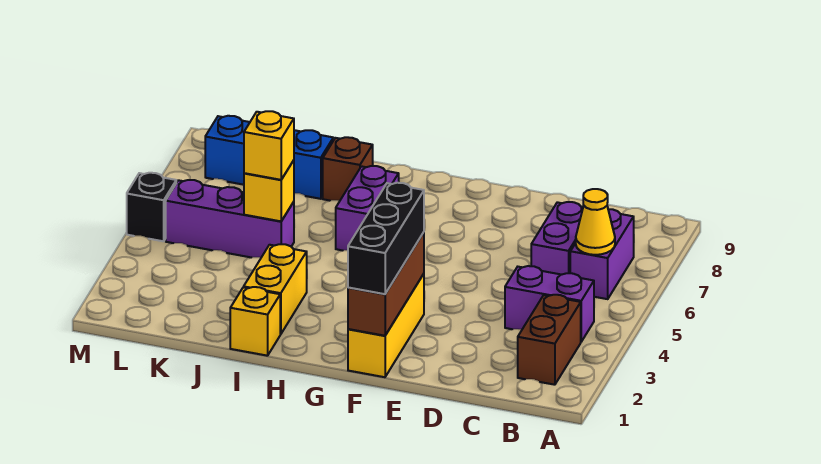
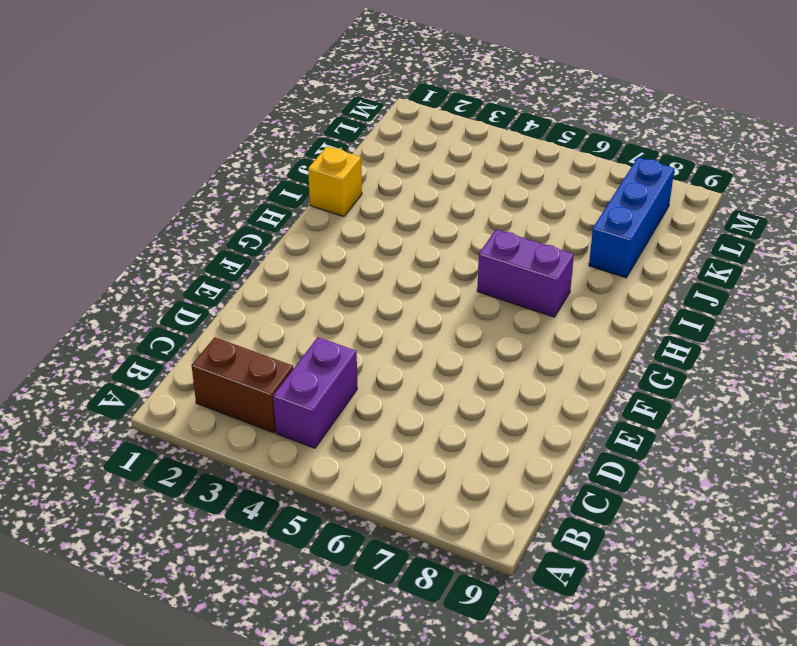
none -> purple brick B6:B7 level 1
none -> purple brick C6:C7 level 1
none -> yellow brick F1:F3 level 1

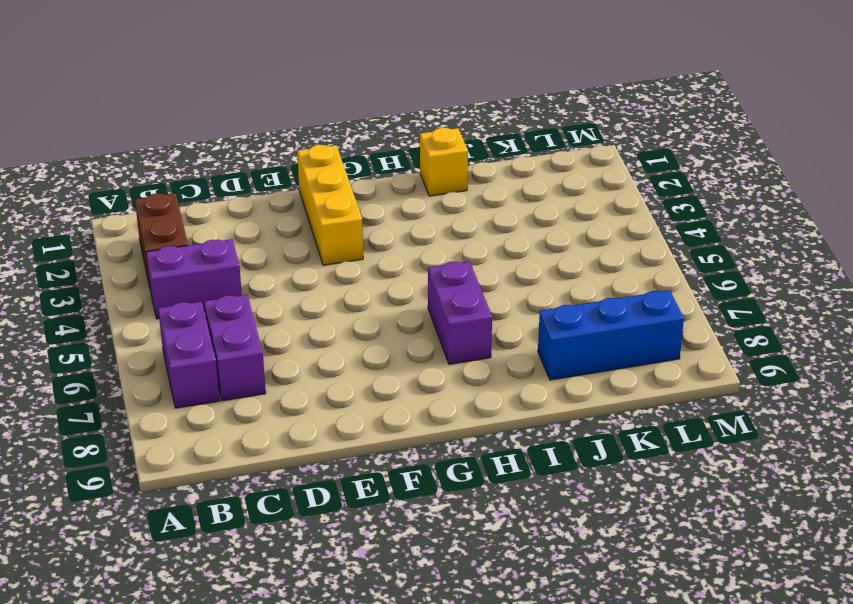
none -> yellow brick I2:I3 level 1
none -> brown brick I8 level 1
none -> purple brick J5:L5 level 1

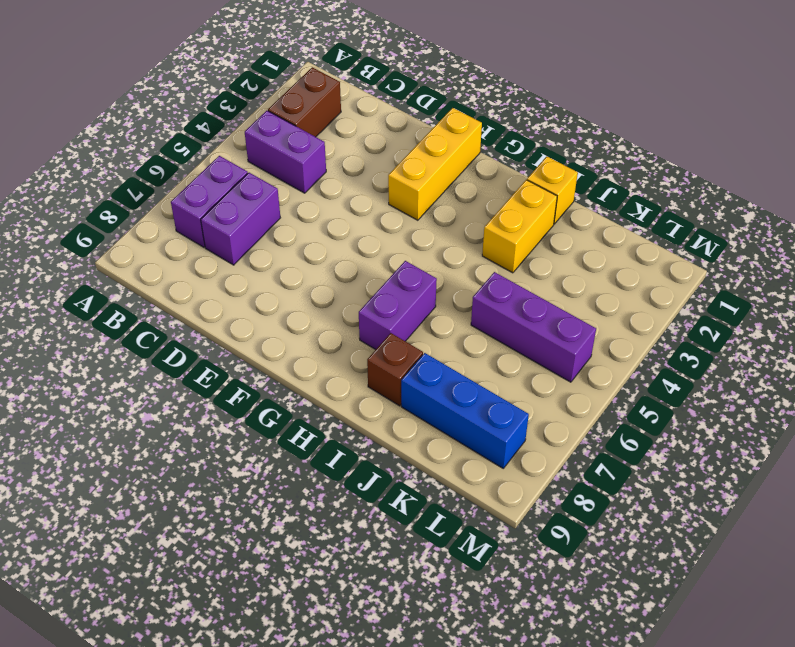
none -> black brick M5 level 1
none -> yellow cone B6 level 2
none -> brown brick F1:F3 level 2

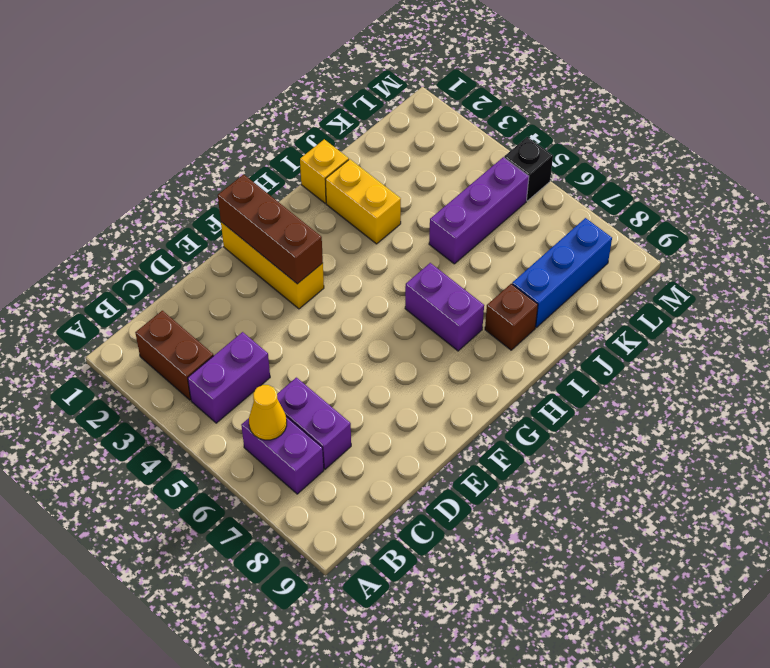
none -> yellow brick J5 level 2
none -> black brick F1:F3 level 3
none -> yellow brick J5 level 3

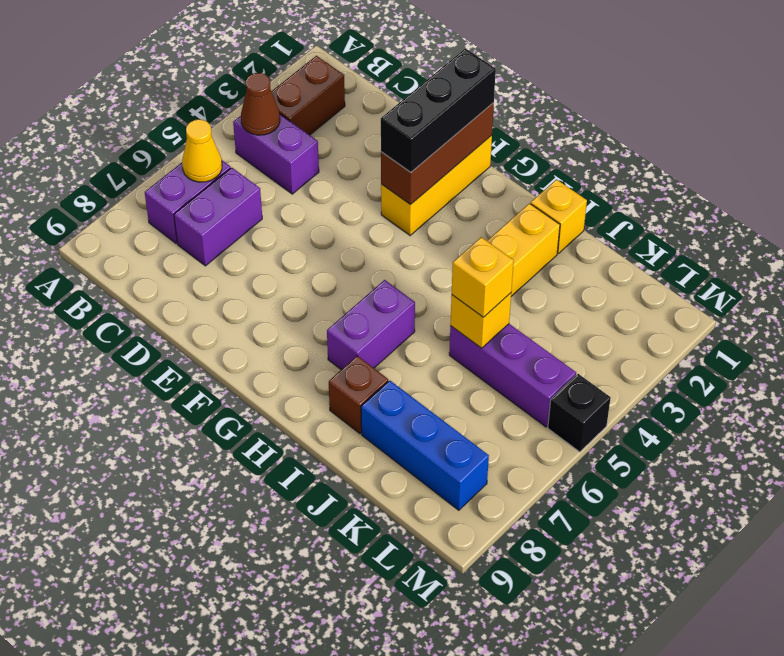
brown cone B4 level 2 -> none

